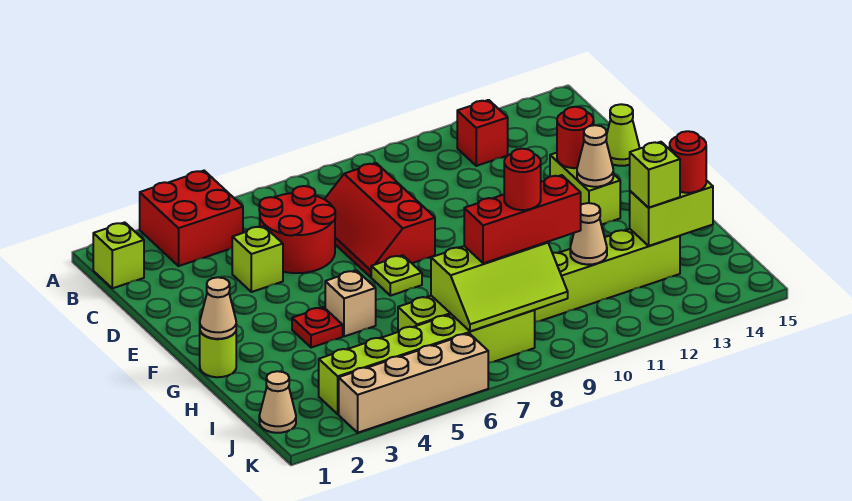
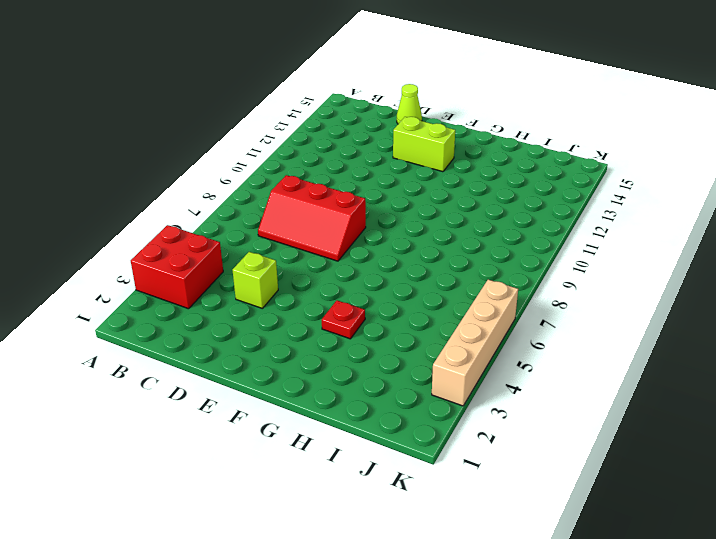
none -> lime brick B1 level 1
none -> red brick B12 level 1
none -> red round brick C5:D6 level 1

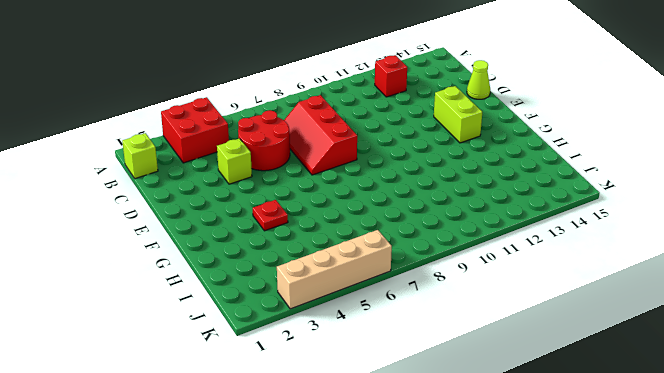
none -> lime plate F7 level 1
none -> lime round brick G1 level 1
none -> tan brick G5 level 1

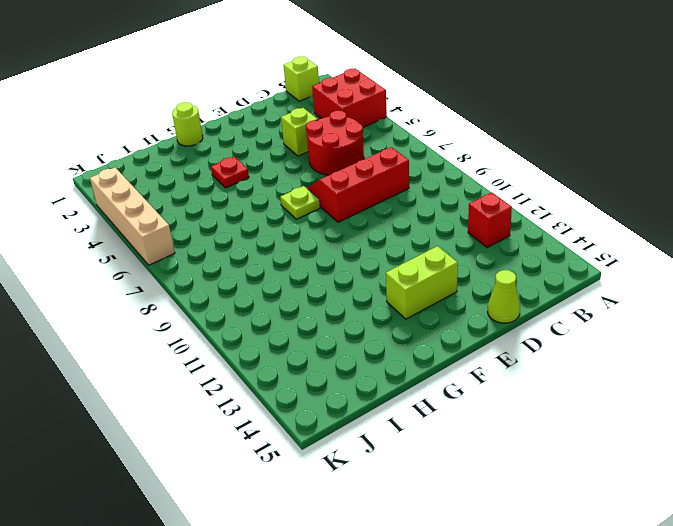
none -> tan brick G5 level 1
none -> lime brick I6:I13 level 1
none -> tan cone J1 level 1

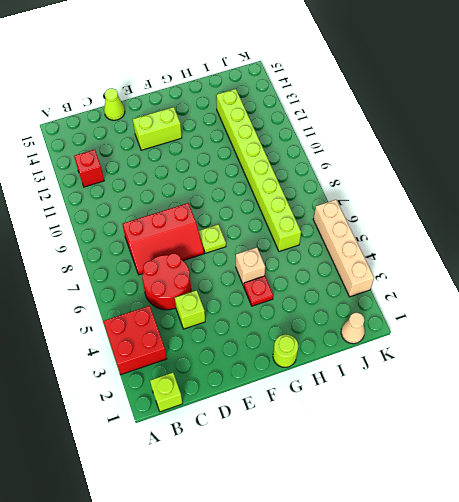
none -> lime brick J3:J8 level 1
none -> red round brick E13 level 2
none -> tan cone F13 level 2

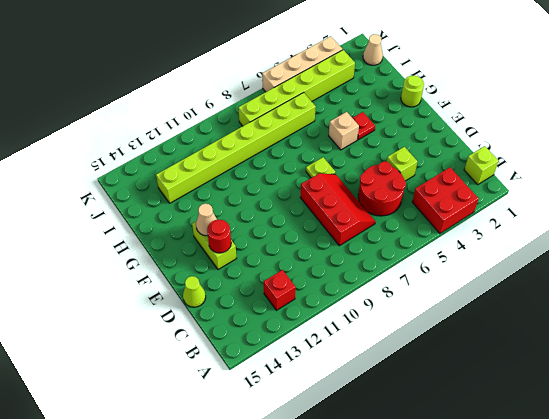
none -> tan cone G1 level 2
none -> lime slope I7:J9 level 2 top I
none -> tan cone I11 level 2

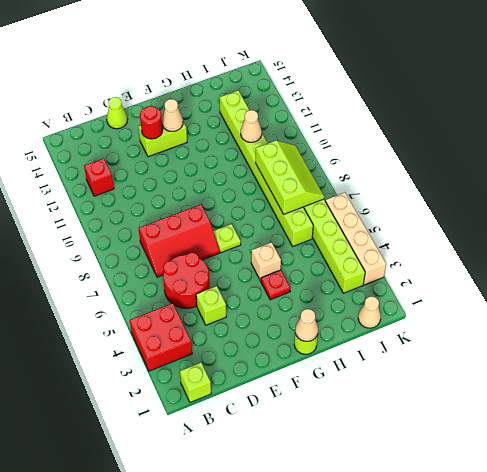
none -> lime brick I13:I14 level 2
none -> red brick I8:I10 level 3
none -> lime brick I13 level 3

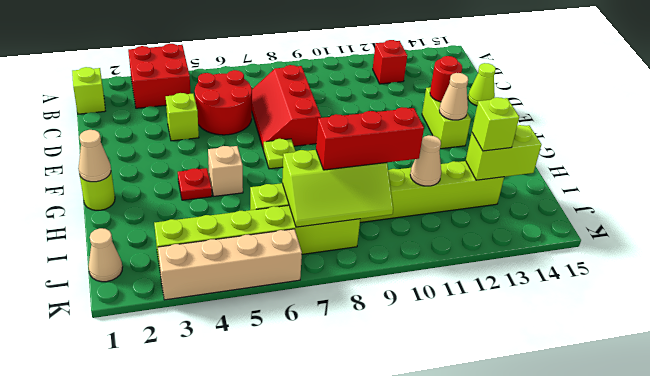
none -> red round brick I14 level 3
none -> red round brick I9 level 4

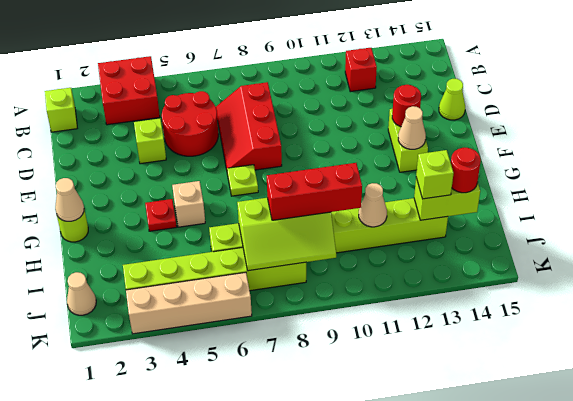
none -> red round brick I9 level 4

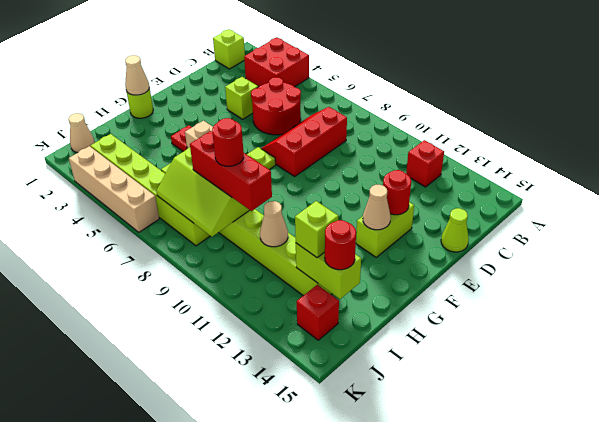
red brick J14 level 1 -> none

